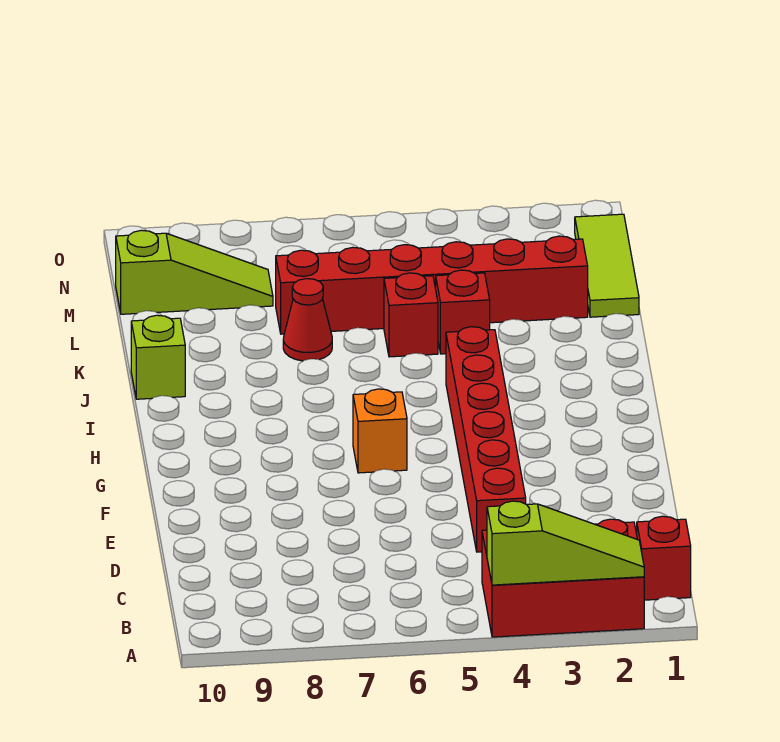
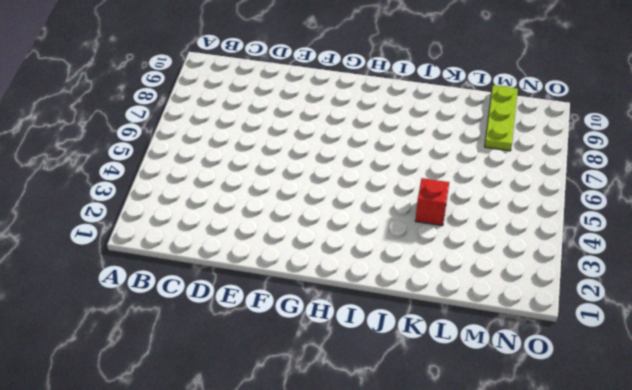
lime plate M8:M10 level 1 -> lime slope M8:M10 level 1 top 10
none -> red brick A2:B4 level 1
none -> red brick B1 level 1
none -> red brick D4:I4 level 1

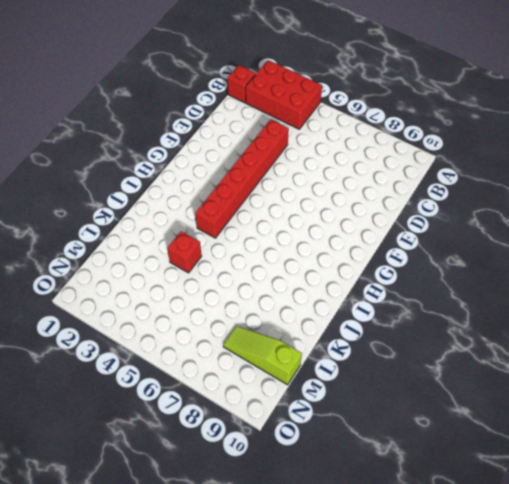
none -> orange brick G6 level 1
none -> lime brick J10 level 1
none -> red brick K5 level 1

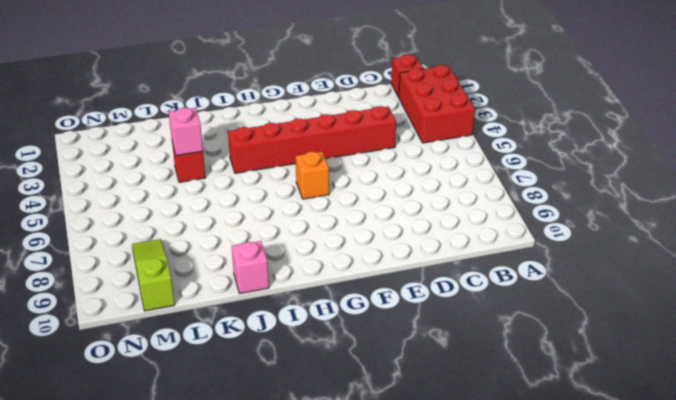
pink brick J10 level 1 -> lime brick J10 level 1
pink brick K4 level 2 -> none
none -> red brick K5 level 1
none -> red cone K7 level 1
none -> lime tile L1:N1 level 1

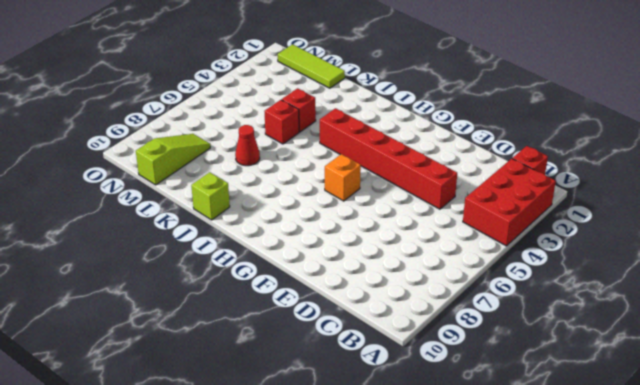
none -> red brick L2:L7 level 1
none -> lime slope A2:A4 level 2 top 4

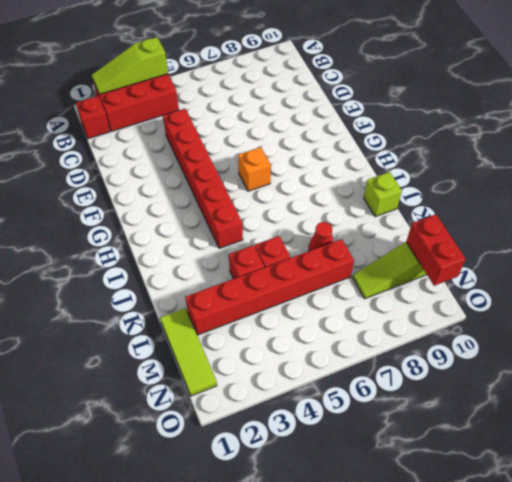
red brick M10:N10 level 2 -> none

